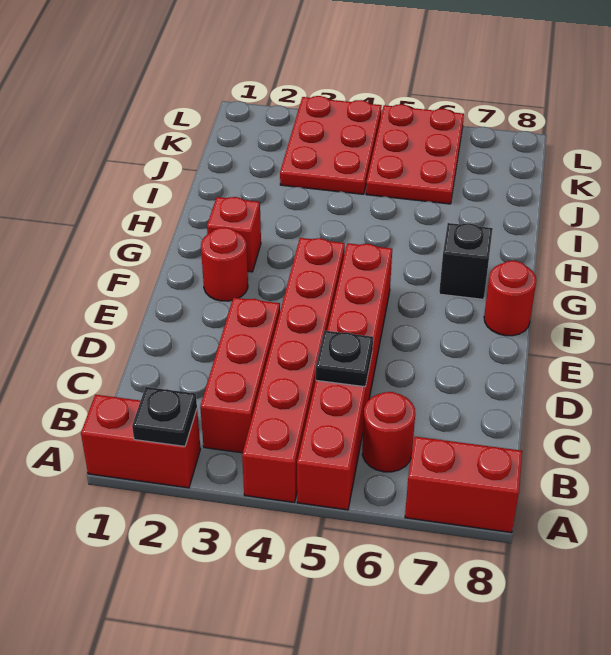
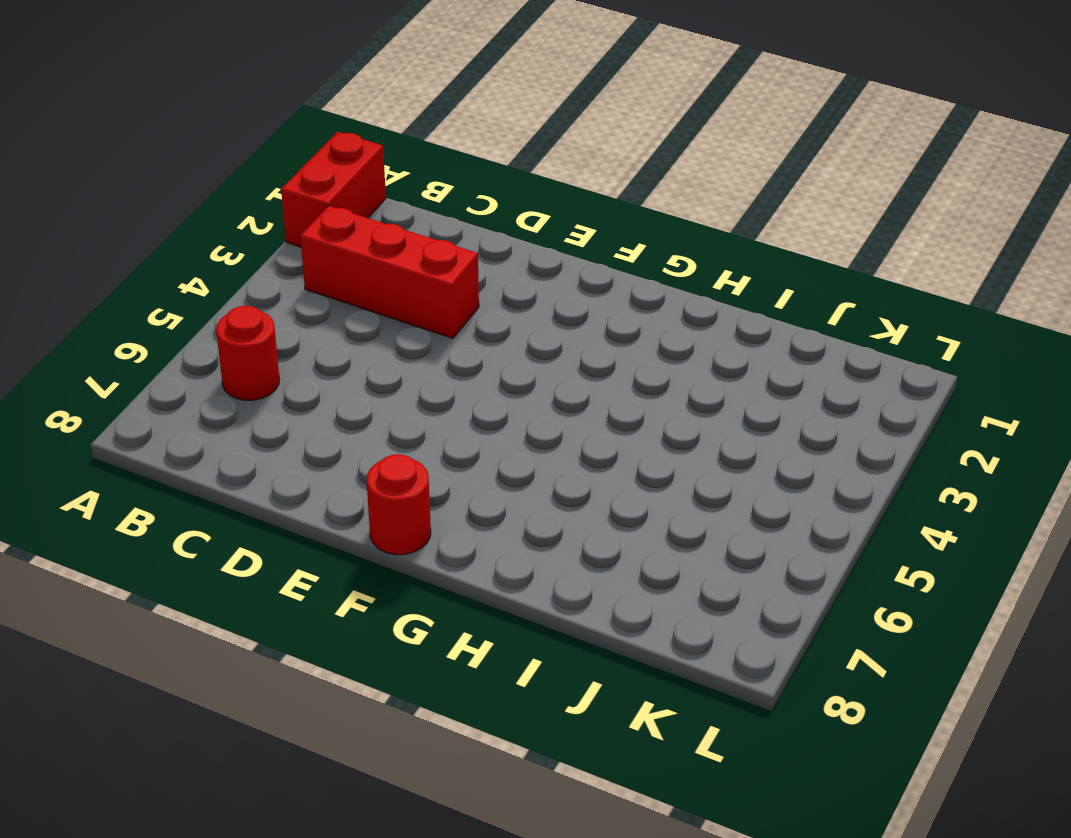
none -> red brick A4:F4 level 1
none -> red brick A5:F5 level 1
none -> red brick A7:A8 level 1

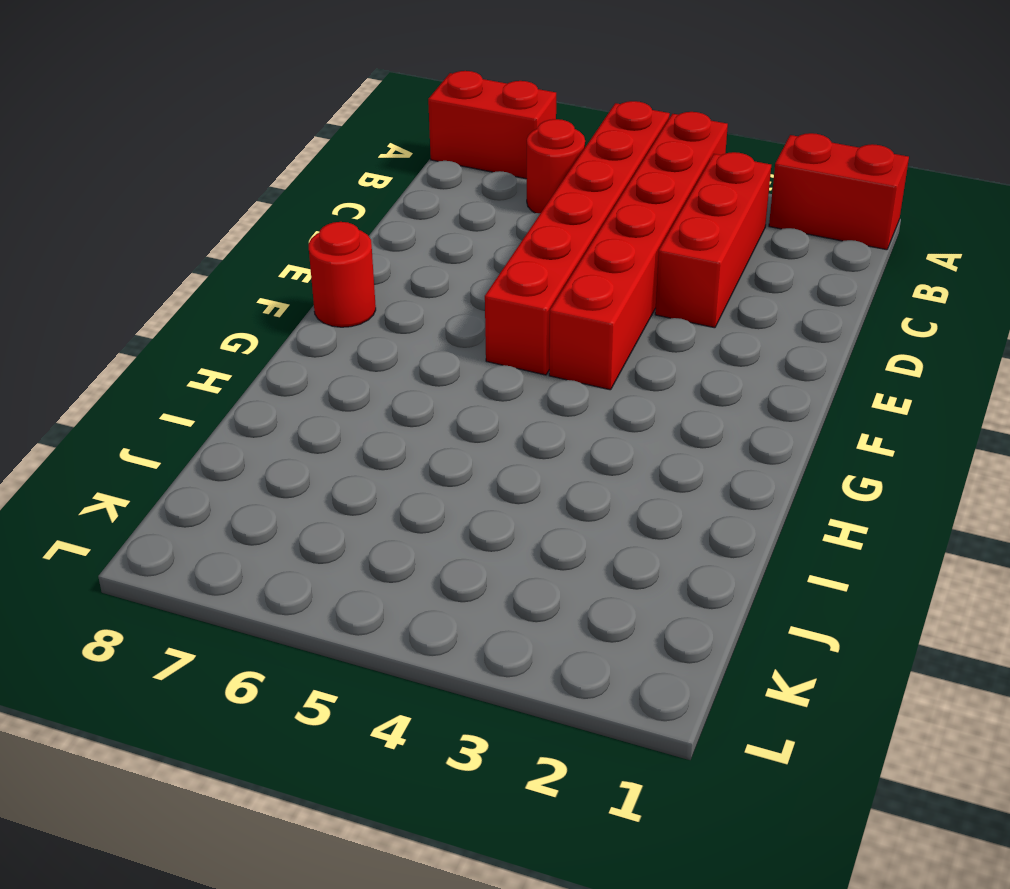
none -> red round brick F2 level 1
none -> red brick G2 level 1
none -> black brick G7 level 1

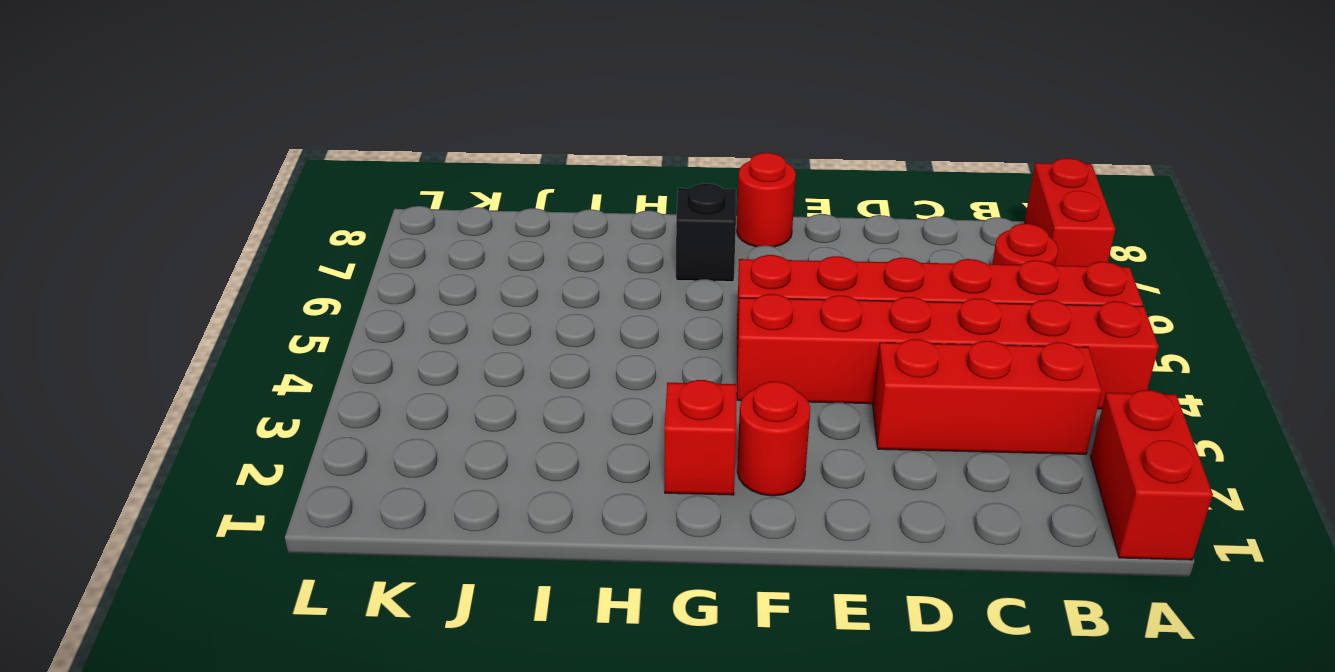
none -> red plate J3:L4 level 1
none -> red plate J5:L6 level 1
none -> black plate A2 level 2

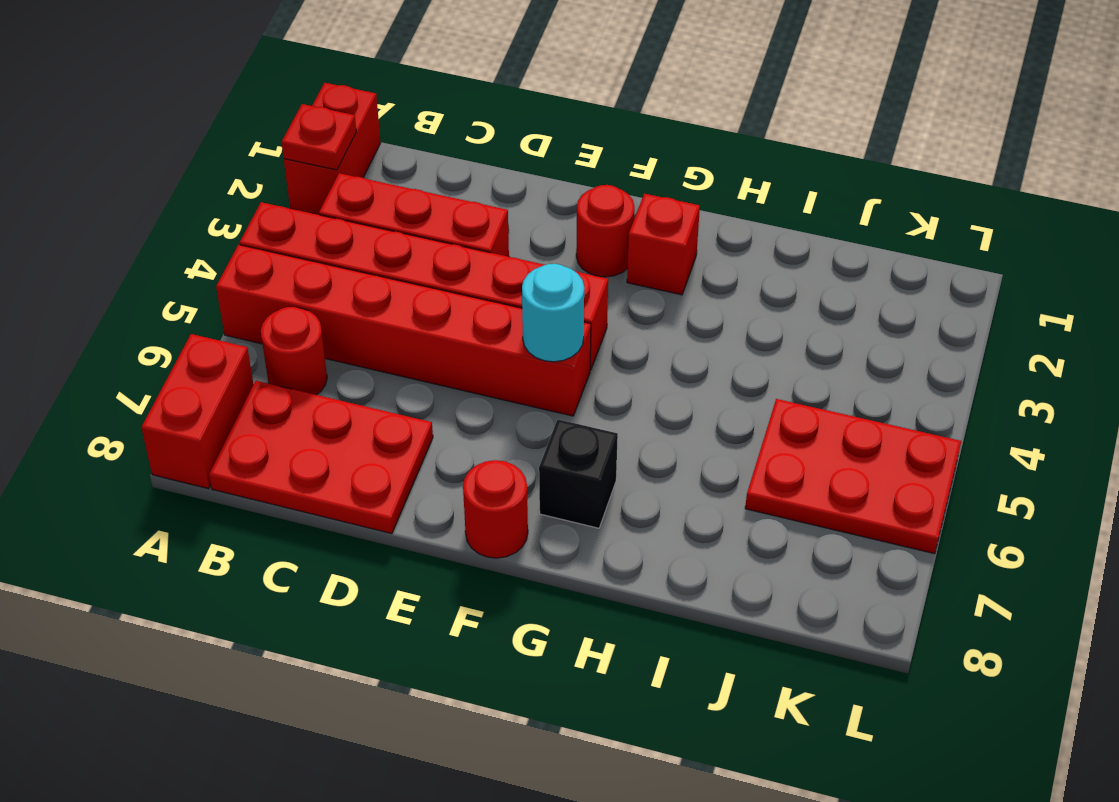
red plate A2 level 2 -> black plate A2 level 2
red plate B7:D8 level 1 -> red plate J3:L4 level 1
cyan round brick F5 level 2 -> none
none -> black plate C5 level 2

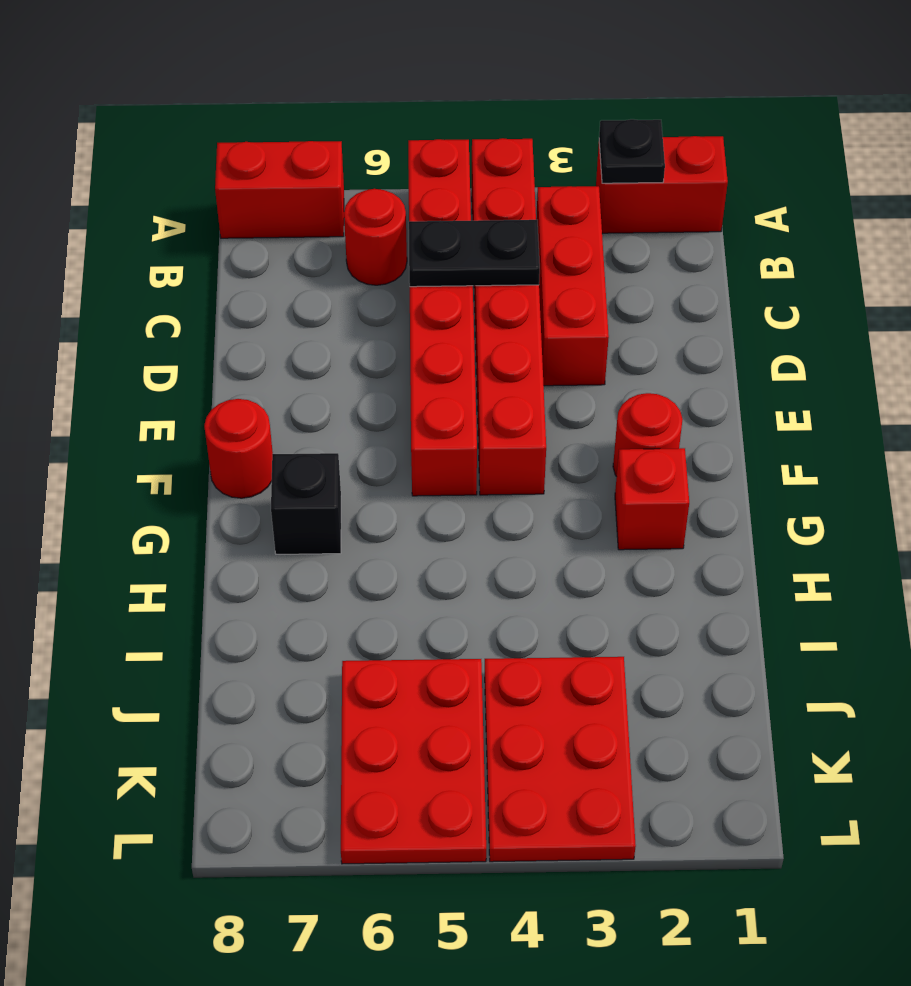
black plate C4:C5 level 2 -> black plate C5 level 2

